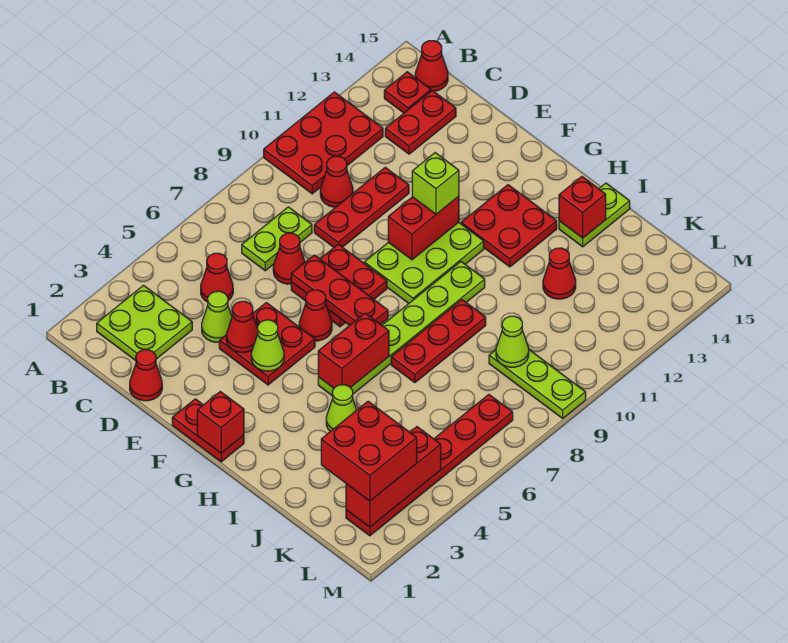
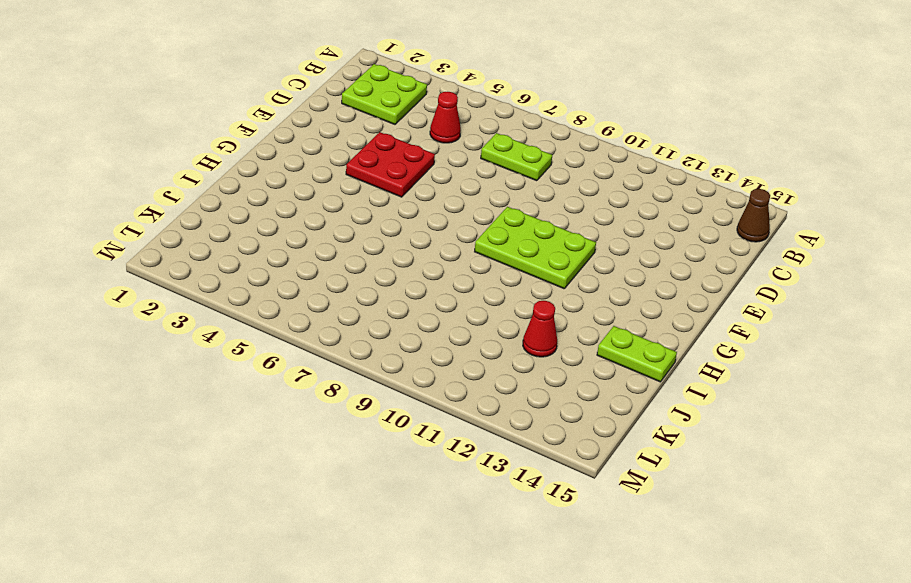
brown cone B15 level 1 -> red cone B15 level 1
none -> red plate A10:B12 level 1
none -> red plate B14 level 1
none -> red cone C10 level 1
none -> red plate C13:C14 level 1

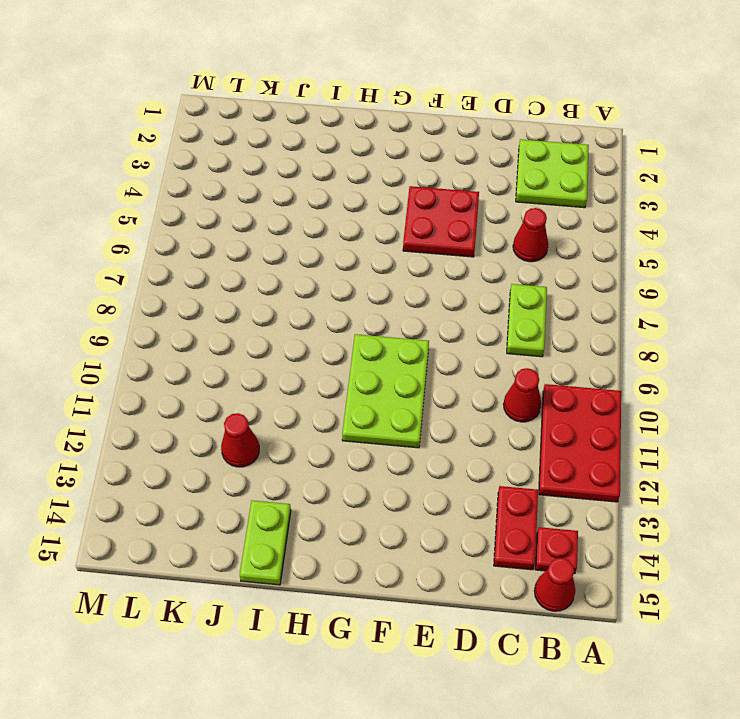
none -> red cone D1 level 1
none -> lime cone D4 level 1
none -> red cone D7 level 1
none -> red plate D9:D11 level 1

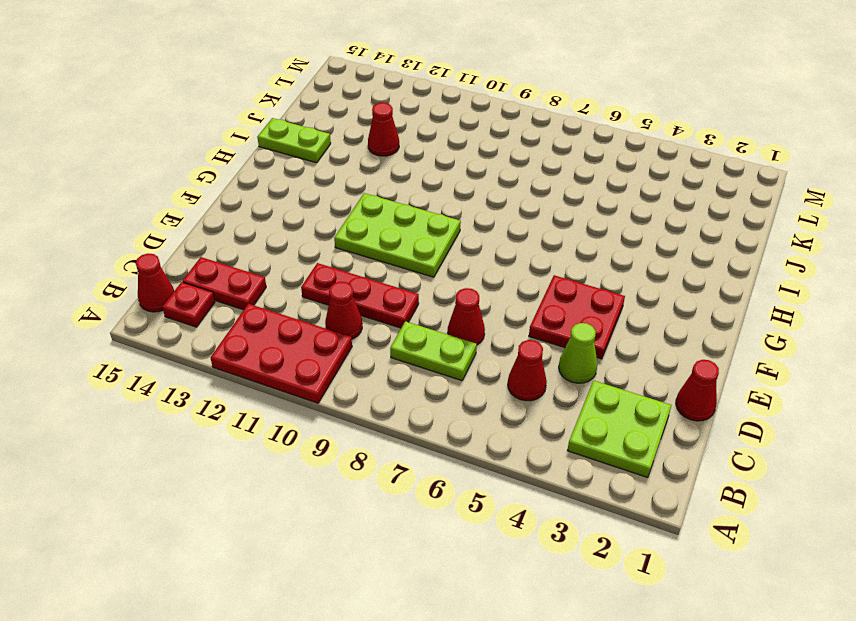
none -> red plate E7:F8 level 1
none -> red plate F1:G1 level 1
none -> red cone F6 level 1
none -> red plate G12:H13 level 1

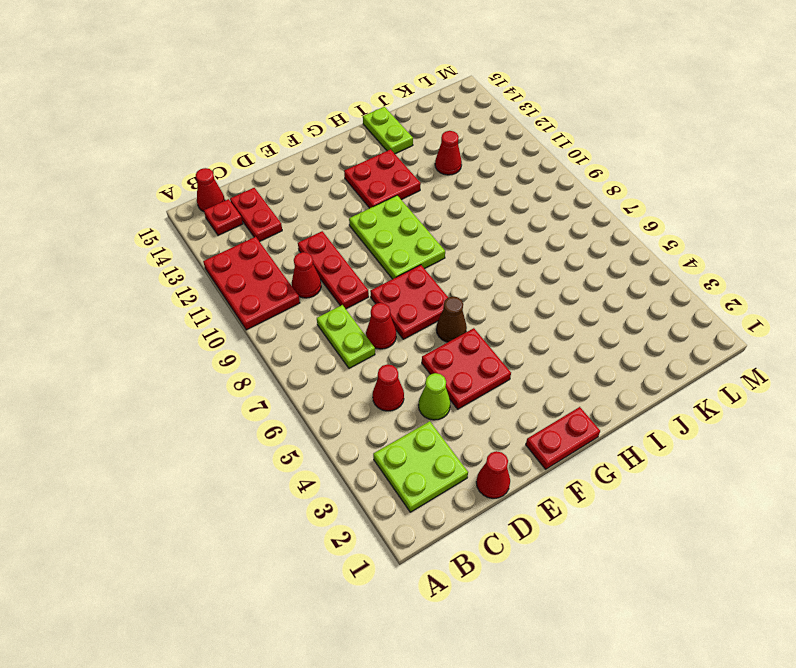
brown cone F6 level 1 -> red cone F6 level 1
none -> lime plate H5:H10 level 1
none -> lime cone I4 level 1
none -> red plate I7:I9 level 1
none -> lime plate K9:M9 level 1

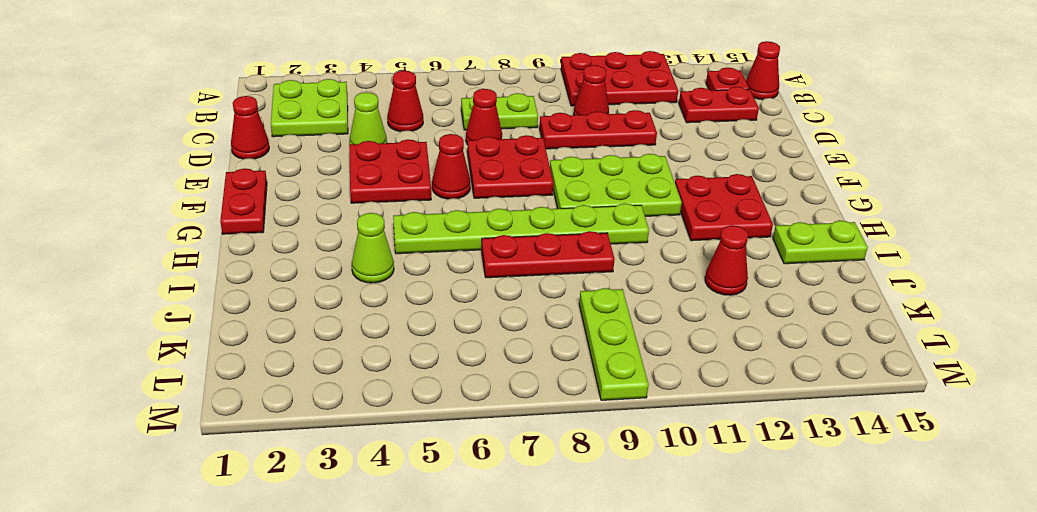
none -> red plate L2:L7 level 1
none -> red cone E4 level 2
none -> red plate E7:G7 level 2
none -> lime cone F4 level 2

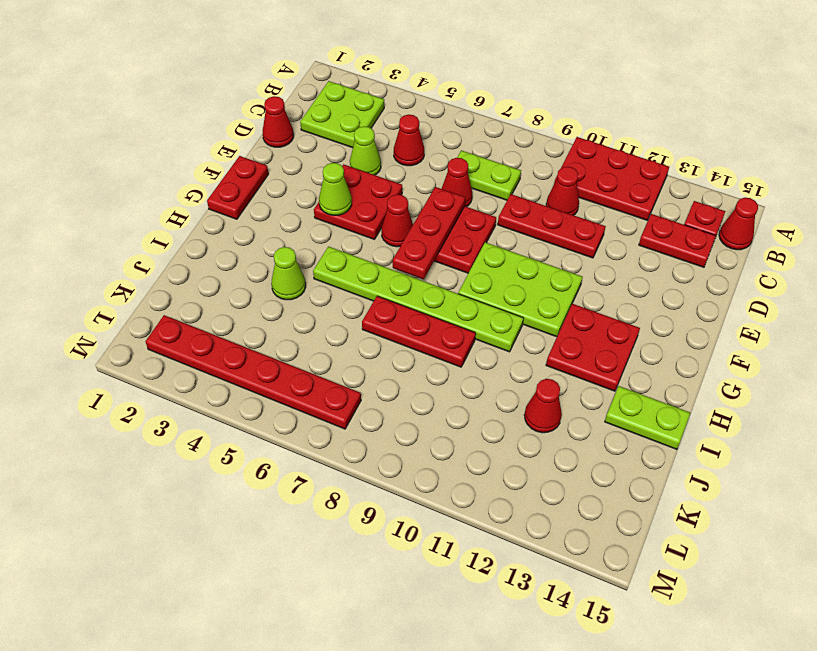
none -> lime plate K9:M9 level 1
none -> red cone E4 level 2
none -> red brick F10:F11 level 2
none -> red brick G1 level 2

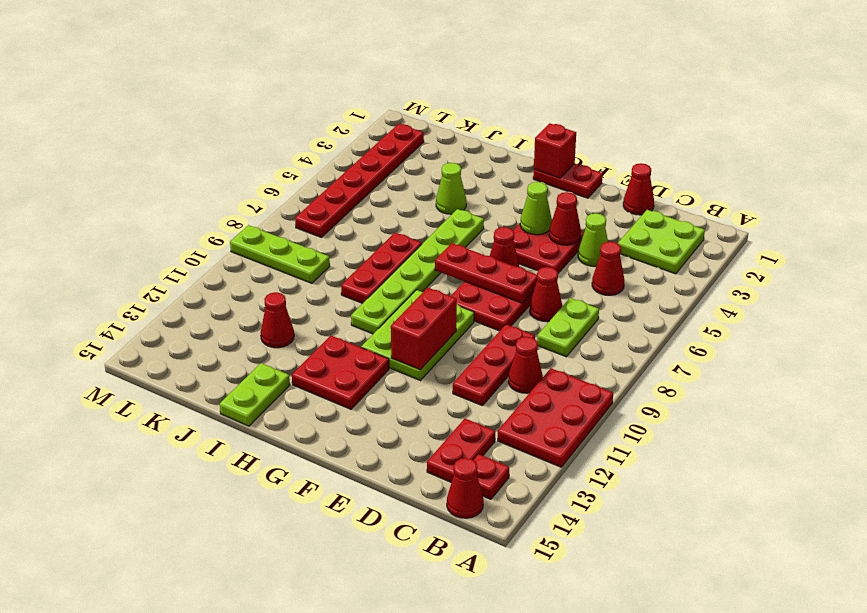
none -> red brick H5:H6 level 2
none -> red brick I14 level 2
none -> lime cone K9 level 2
none -> red brick L2:L4 level 2

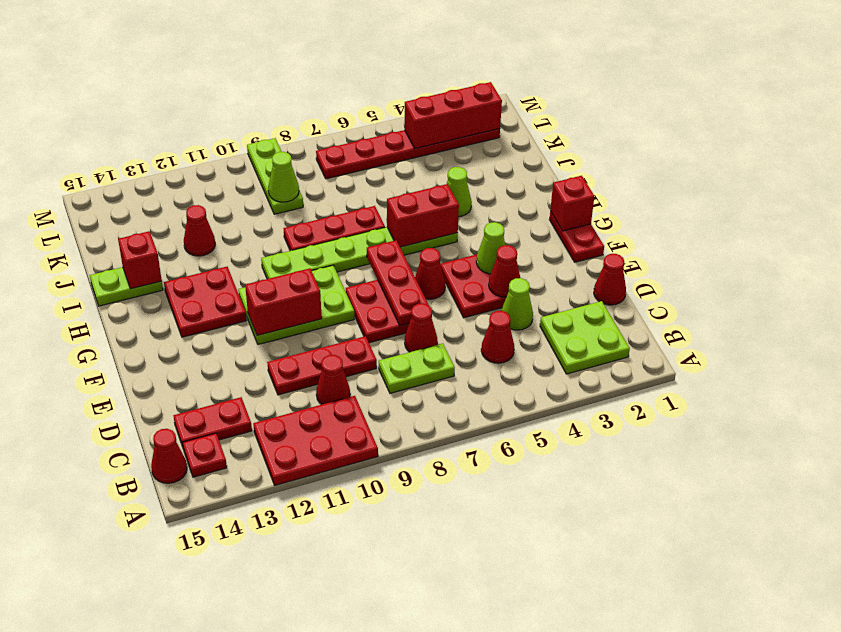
none -> lime brick F11 level 3
none -> red brick K2:L3 level 3

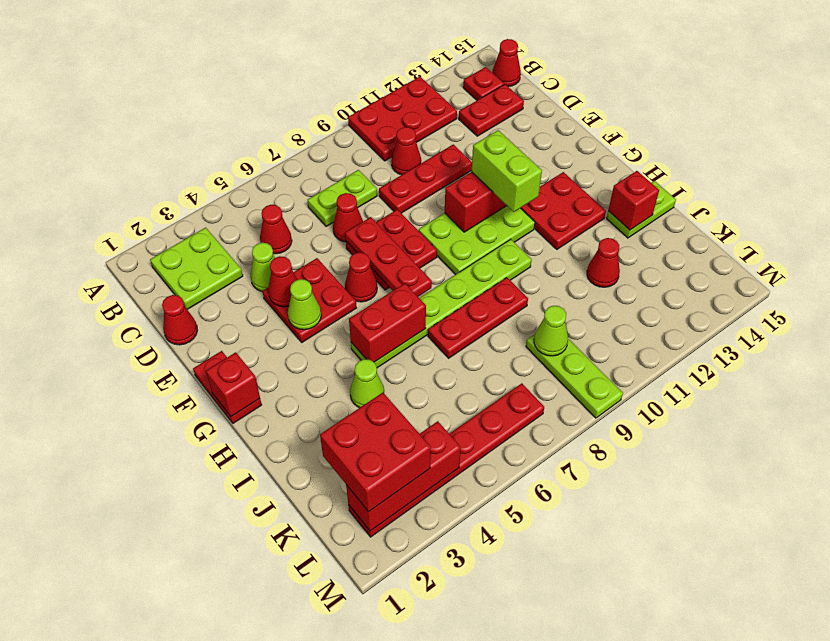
lime brick F11:G11 level 3 -> lime brick F11 level 3

